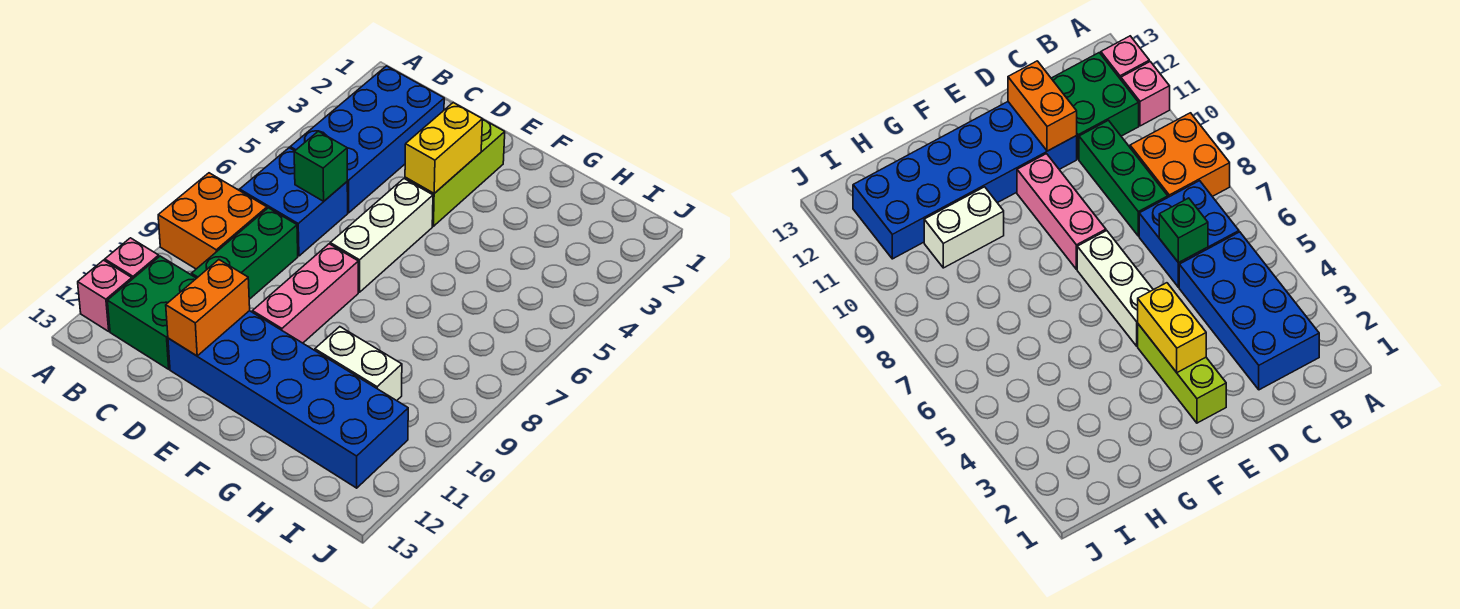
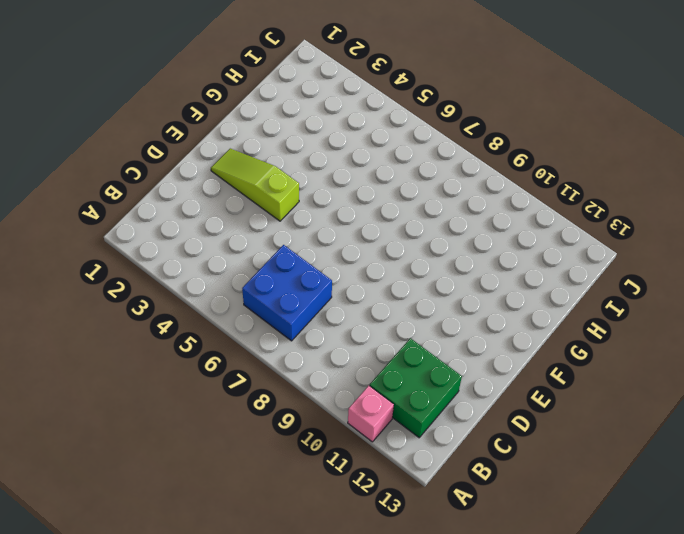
lime slope E2:E4 level 1 top 4 -> lime brick E2:E4 level 1
none -> orange brick A8:B9 level 1
none -> pink brick A12 level 1
none -> blue brick B2:C5 level 1

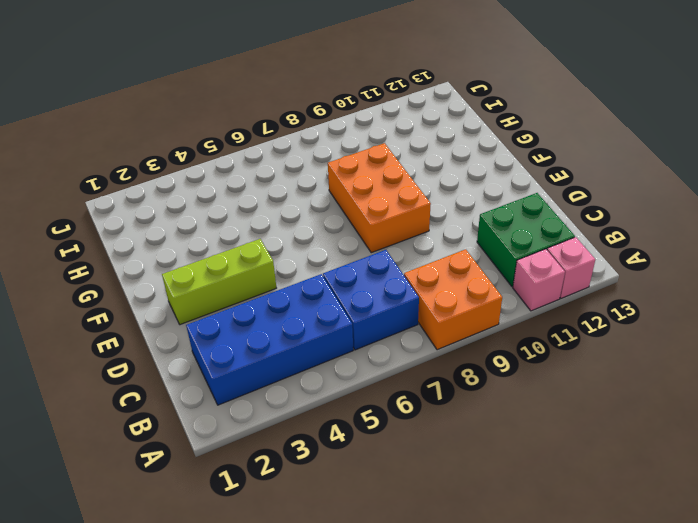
orange brick E8:G9 level 1 -> pink brick E8:E10 level 1
none -> green brick C8:C10 level 1
none -> blue brick D11:I12 level 1
none -> white brick E5:E7 level 1

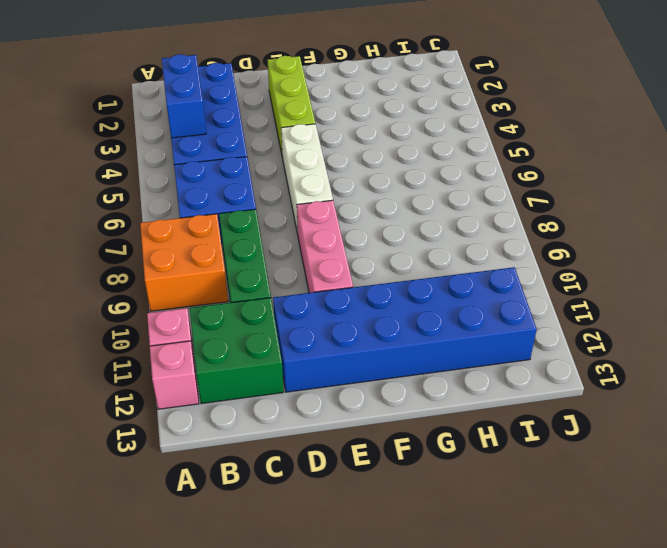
blue brick B3:B4 level 2 -> none
none -> white brick G10:H10 level 1
none -> green brick C6 level 2
none -> orange brick D11:D12 level 2

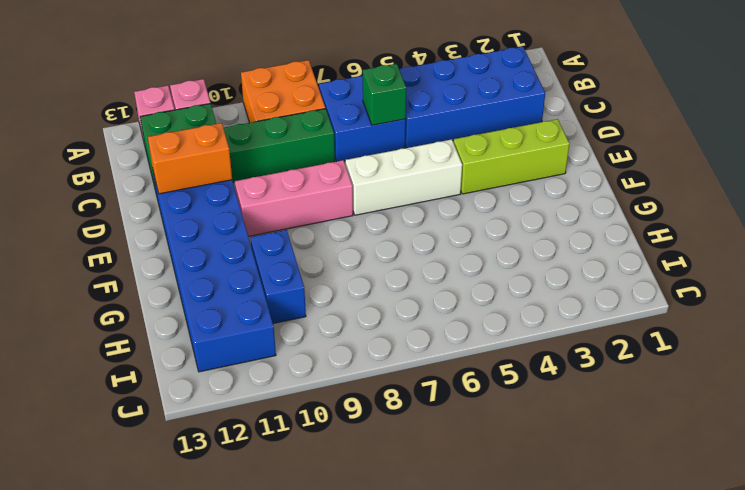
blue brick G10:H10 level 1 -> white brick G10:H10 level 1
none -> yellow brick E3:E4 level 2

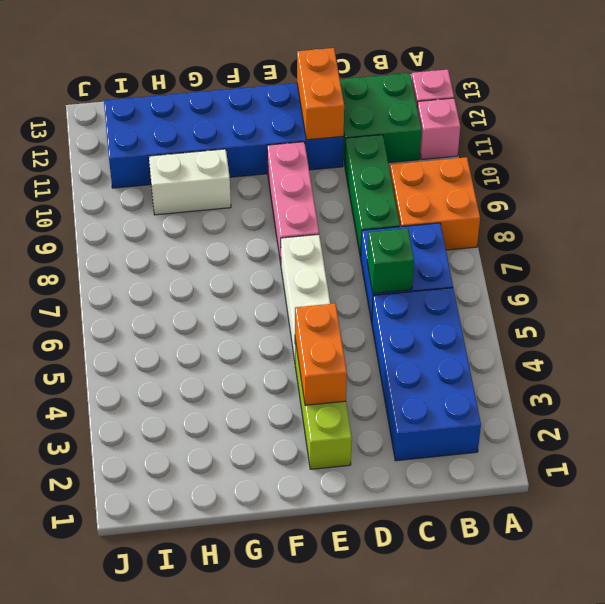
orange brick E3:E4 level 2 -> yellow brick E3:E4 level 2

